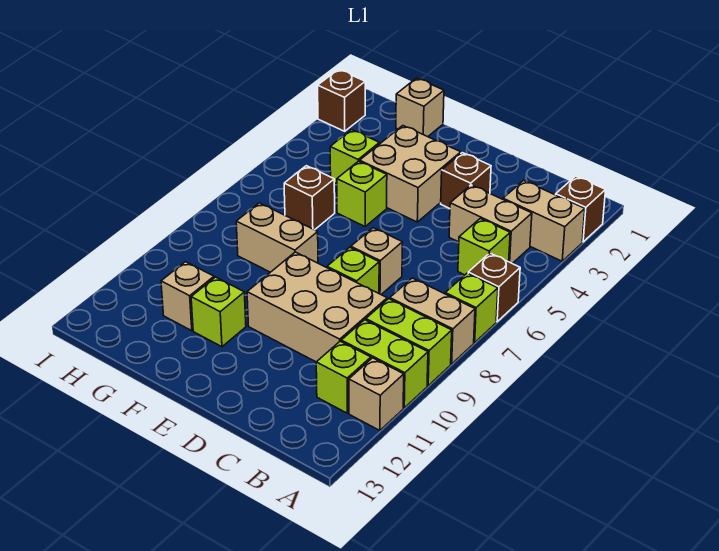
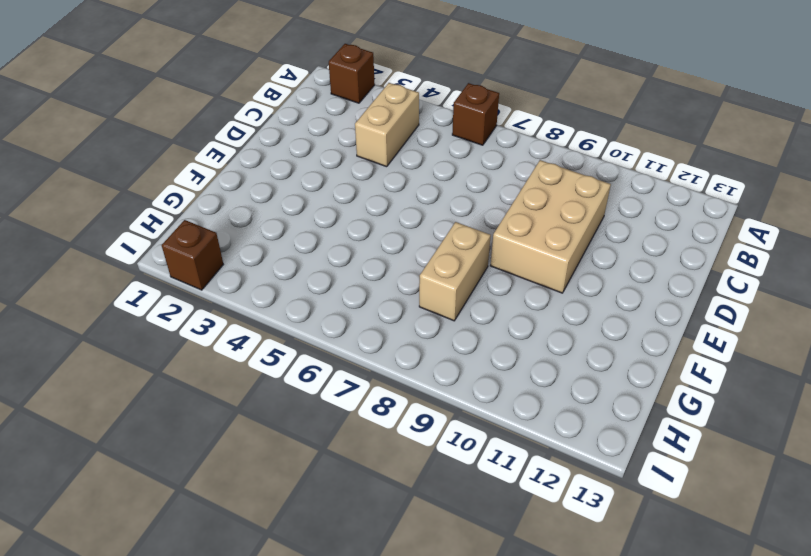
none -> tan brick A3:B3 level 1
none -> lime brick A7 level 1
none -> tan brick A8:B8 level 1

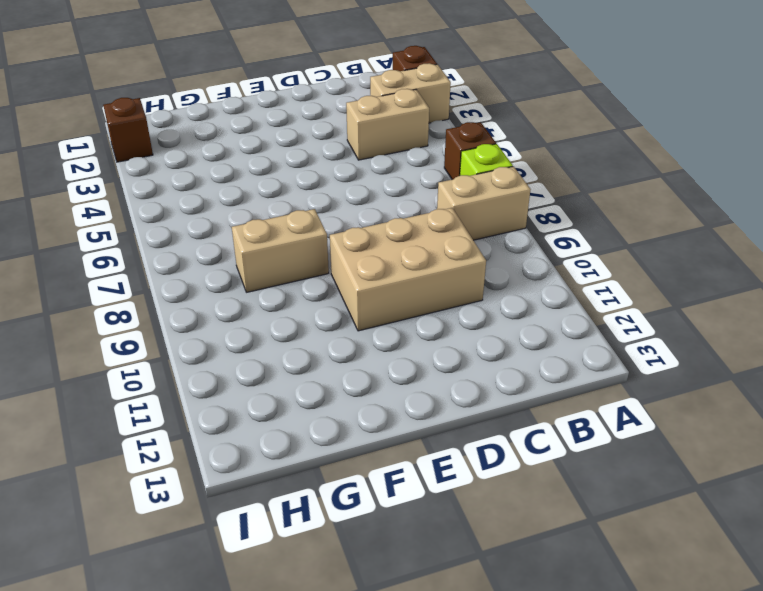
none -> lime brick A9:B9 level 1
none -> lime brick A10:B10 level 1
none -> tan brick A11 level 1

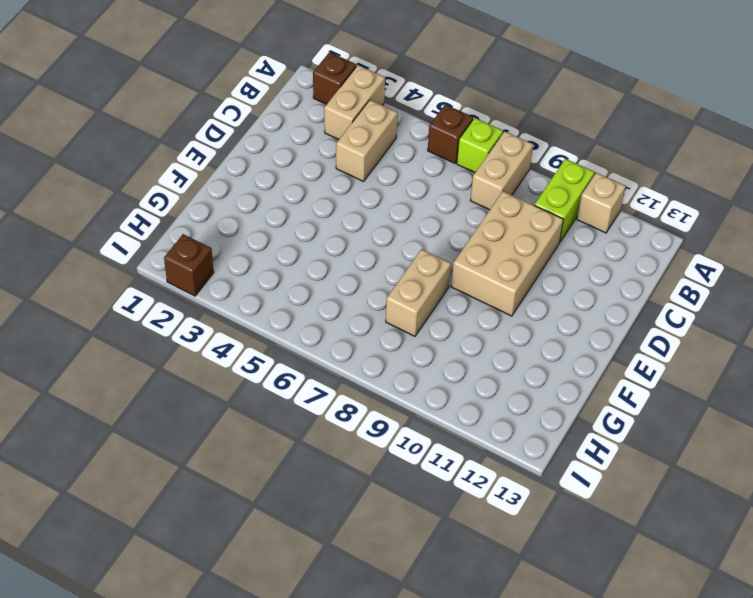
none -> lime brick A9:B9 level 1
none -> lime brick B5 level 1
none -> lime brick B11 level 1

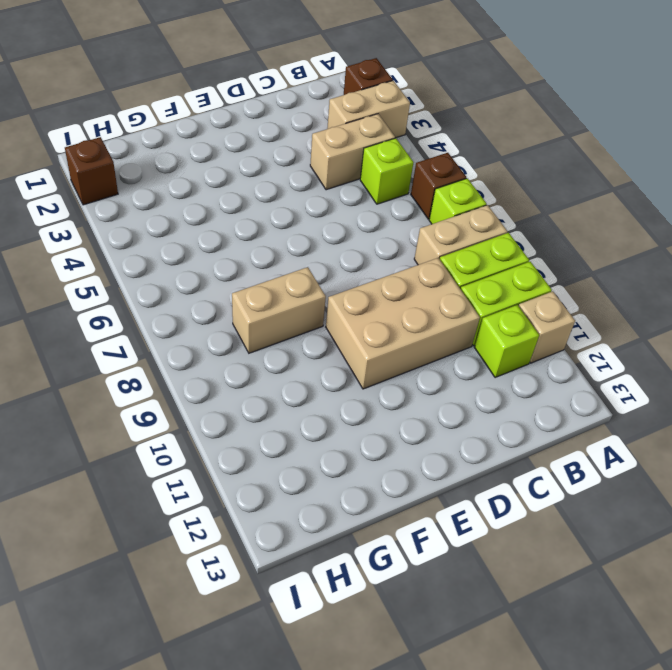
none -> brown brick D3 level 1
none -> tan brick D7 level 1
none -> lime brick D8 level 1

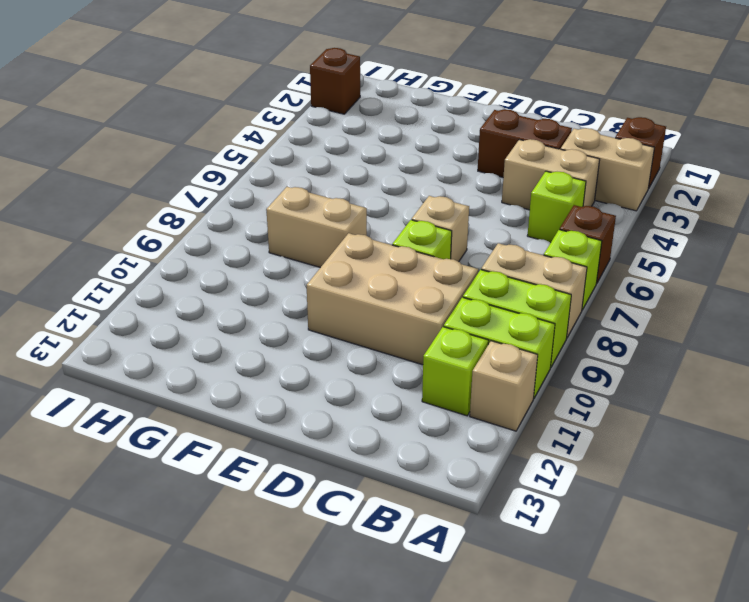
brown brick C3:D3 level 1 -> brown brick D3 level 1
none -> tan brick E3:F4 level 1
none -> lime brick F5 level 1
none -> lime brick F11 level 1

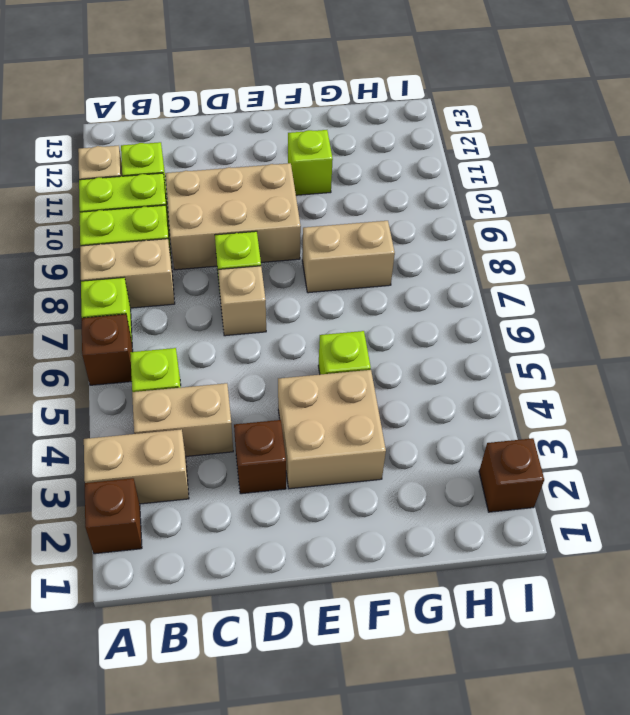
none -> tan brick G1 level 1
none -> lime brick G4 level 1
none -> brown brick G6 level 1

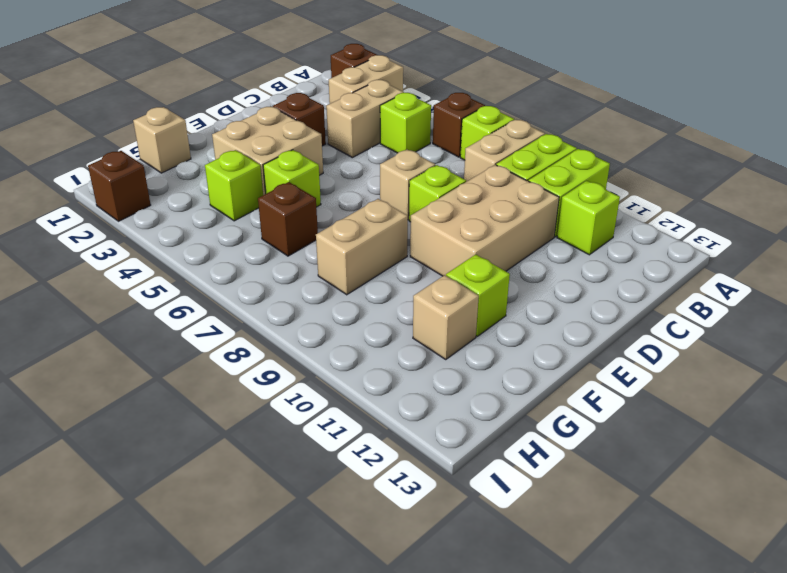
none -> tan brick A11 level 1

